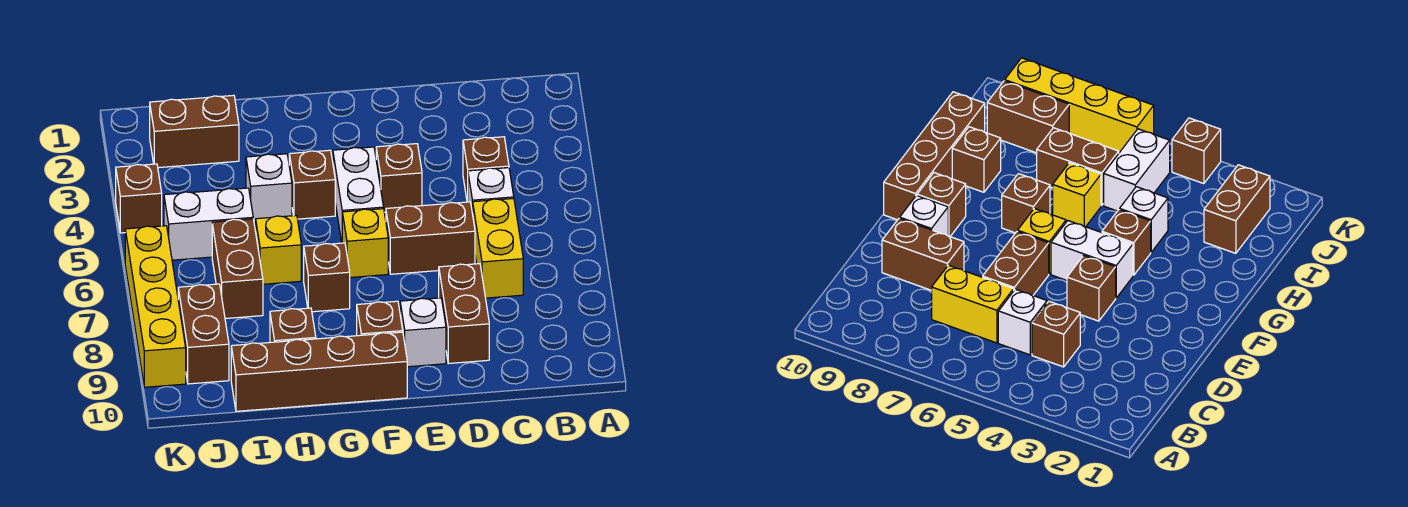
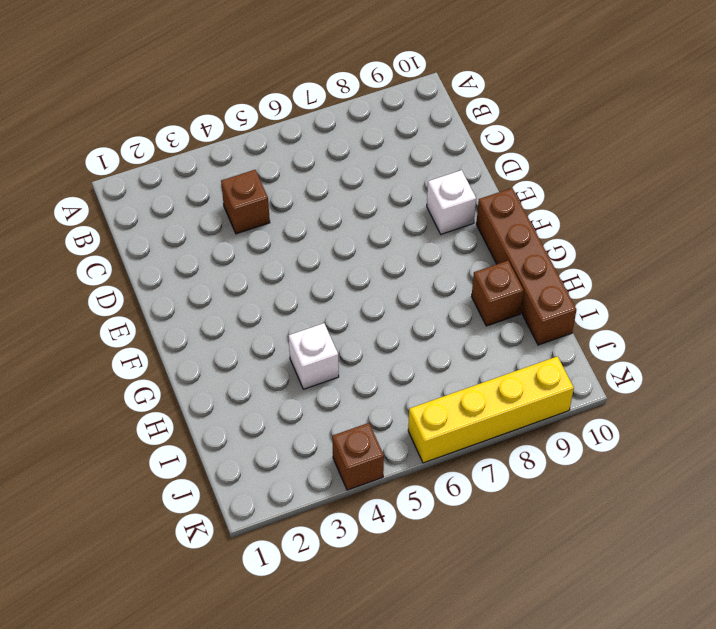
none -> white brick C5 level 1
none -> yellow brick C6:C7 level 1
none -> brown brick D6:E6 level 1

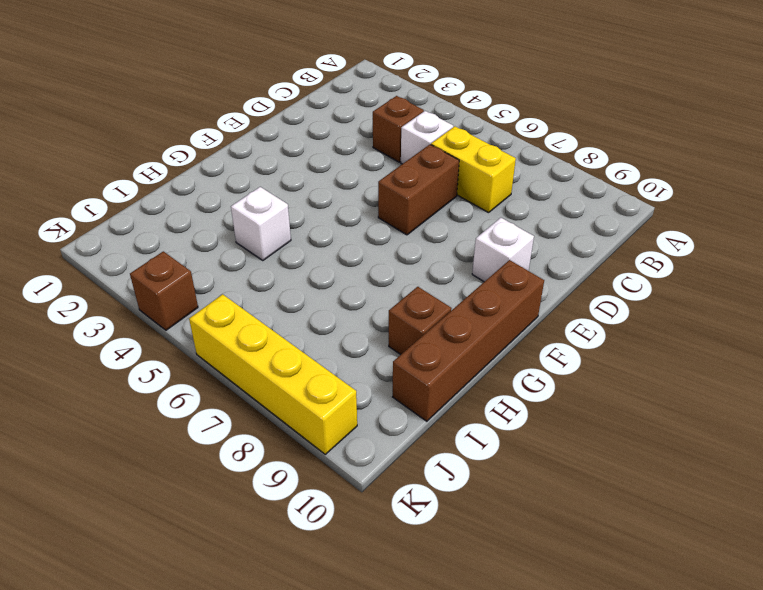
none -> brown brick D8:D9 level 1
none -> brown brick E4 level 1
none -> white brick F4:F5 level 1

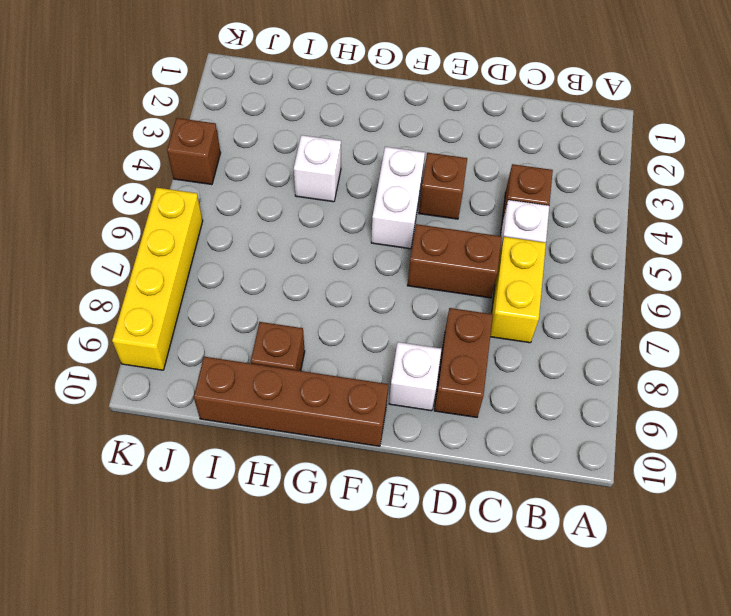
none -> yellow brick F6 level 1
none -> brown brick F9 level 1
none -> brown brick G4 level 1

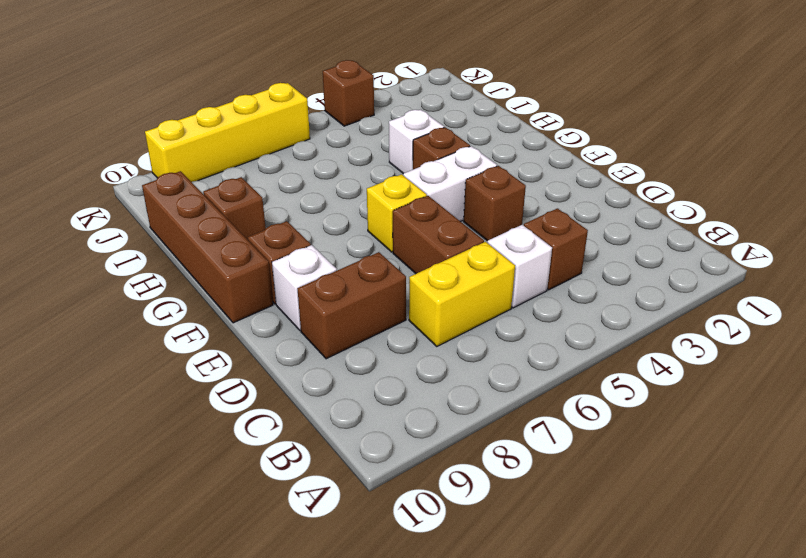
none -> brown brick G7 level 1
none -> yellow brick H6 level 1
none -> brown brick I2:J2 level 1

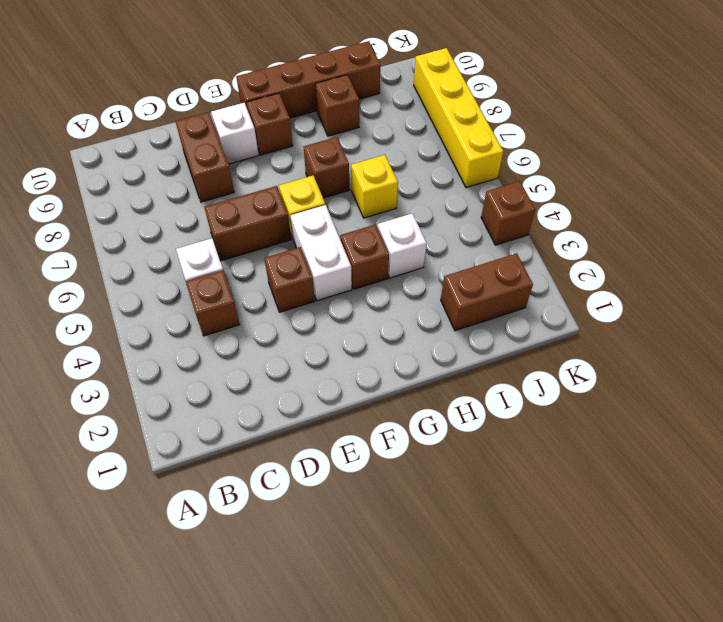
none -> yellow brick C6:C7 level 1
none -> white brick I5:J5 level 1
none -> brown brick I6:I7 level 1

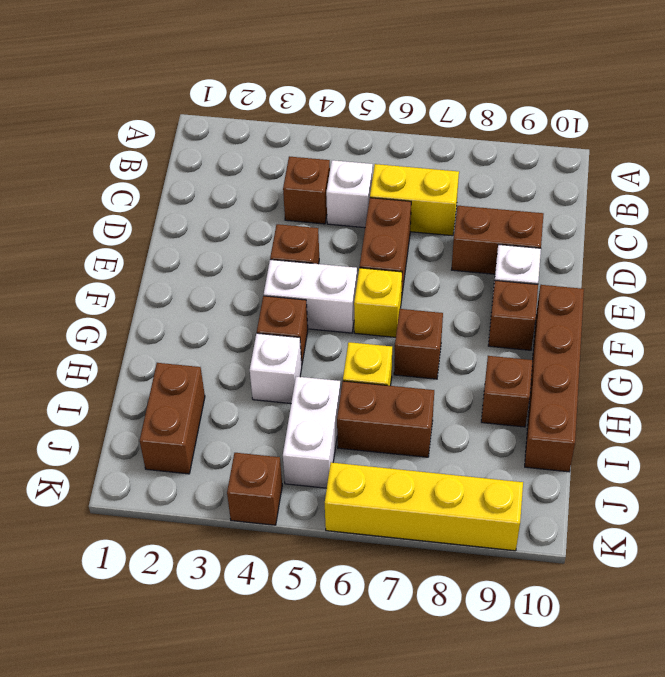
none -> brown brick J8:J9 level 1

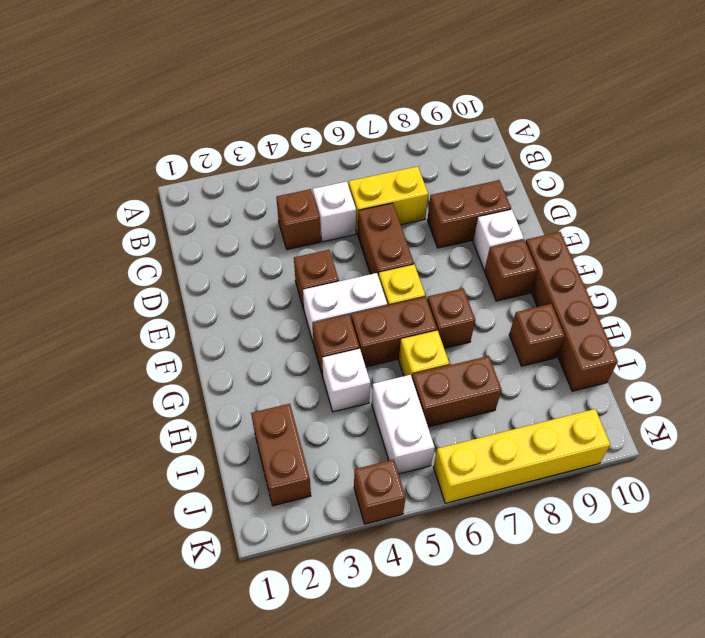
brown brick G5:G6 level 1 -> brown brick J8:J9 level 1

